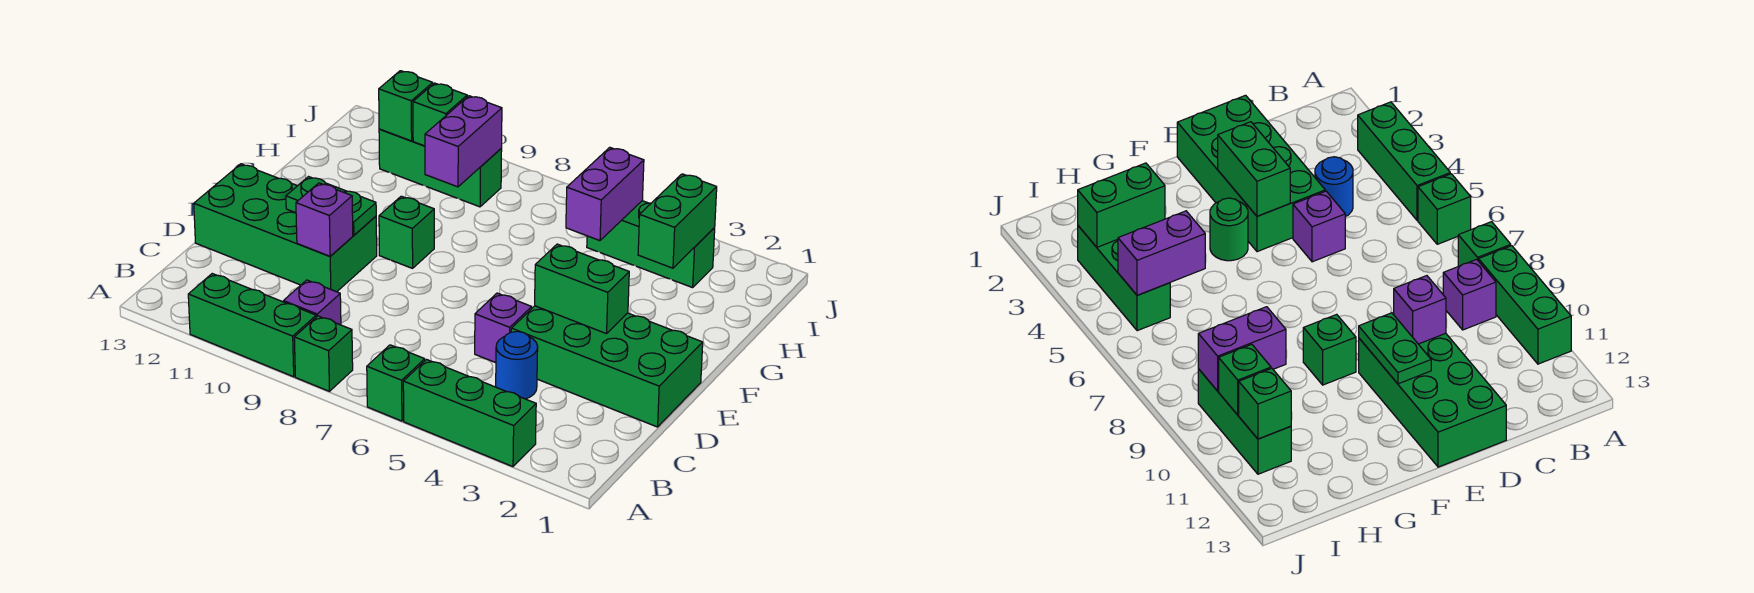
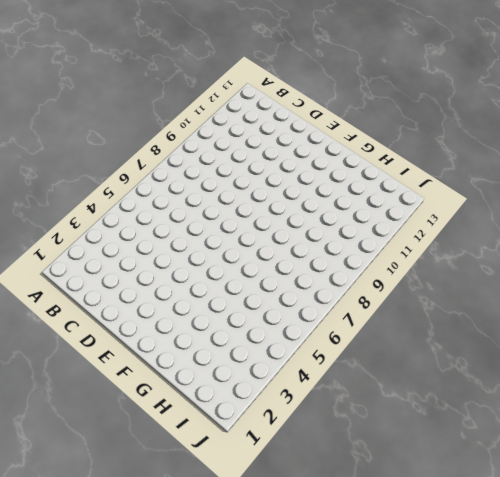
none -> green brick A3:A5 level 1
none -> green brick A6 level 1
none -> green brick A8 level 1

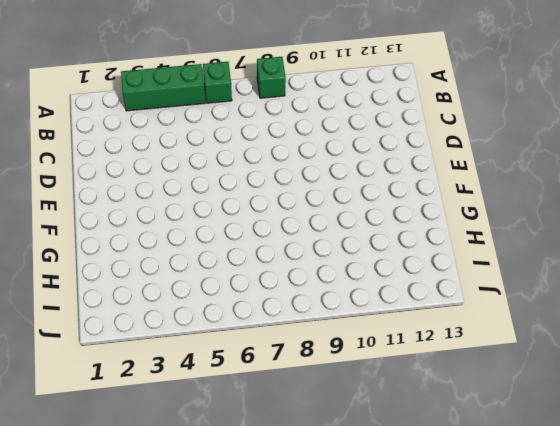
none -> green brick A9:A11 level 1
none -> purple brick B9 level 1
none -> blue round brick C4 level 1

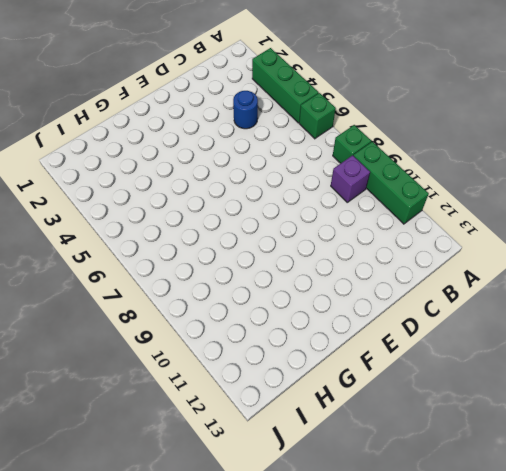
none -> green brick D1:E4 level 1
none -> purple brick D5 level 1
none -> green brick D10:E13 level 1

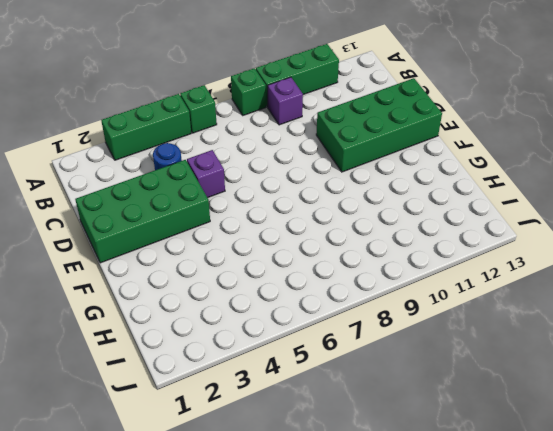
none -> green round brick F4 level 1
none -> green brick F9 level 1
none -> green brick I3:I5 level 1

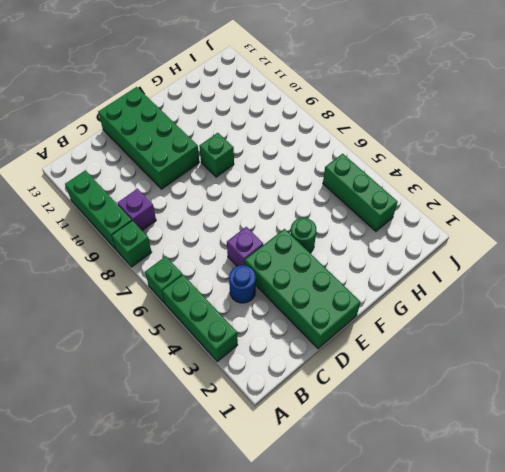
none -> green brick I9:I11 level 1
none -> purple brick D10 level 2
none -> green brick E3:E4 level 2

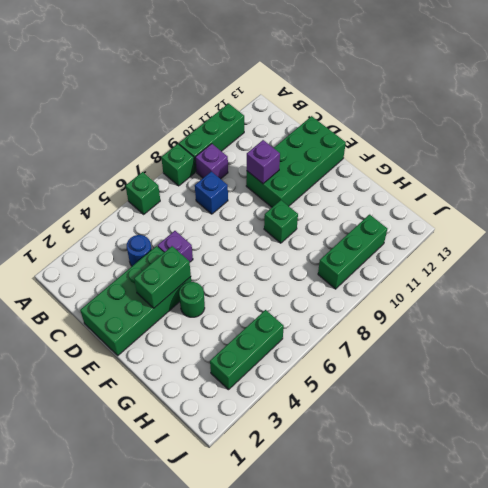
blue brick C8 level 1 -> none
none -> green brick A3:A5 level 1
none -> green plate E10:E11 level 2
none -> green brick H3:I3 level 2

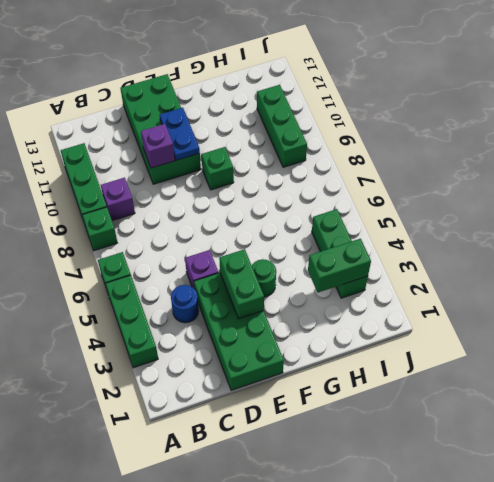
blue plate E10:E11 level 2 -> green plate E10:E11 level 2
none -> purple brick H5:I5 level 2
none -> purple brick H9:I9 level 2
none -> green brick I10 level 2

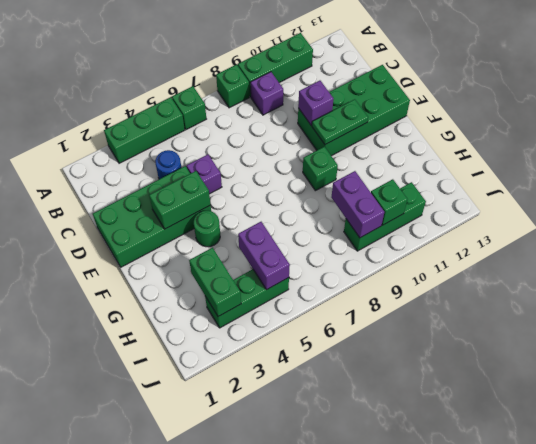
none -> green brick I11 level 2

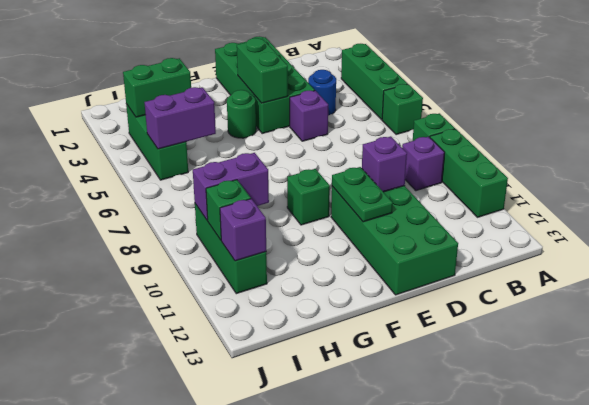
purple brick I11 level 2 -> green brick I11 level 2

